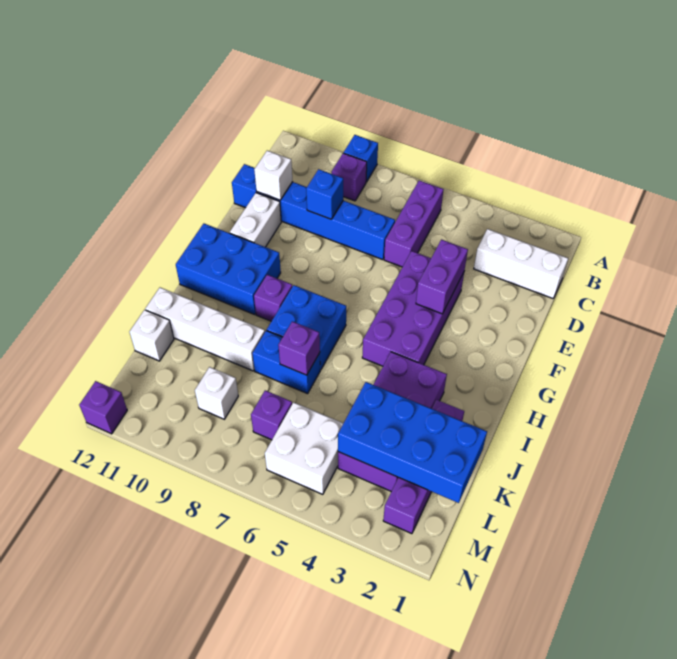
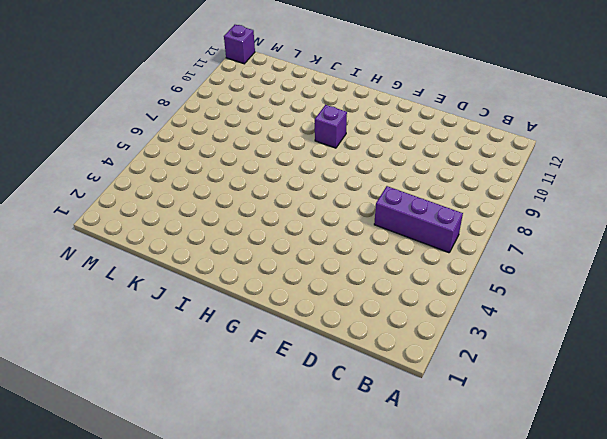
none -> blue brick A9 level 1
none -> purple brick B9 level 1
none -> white brick C1:C3 level 1

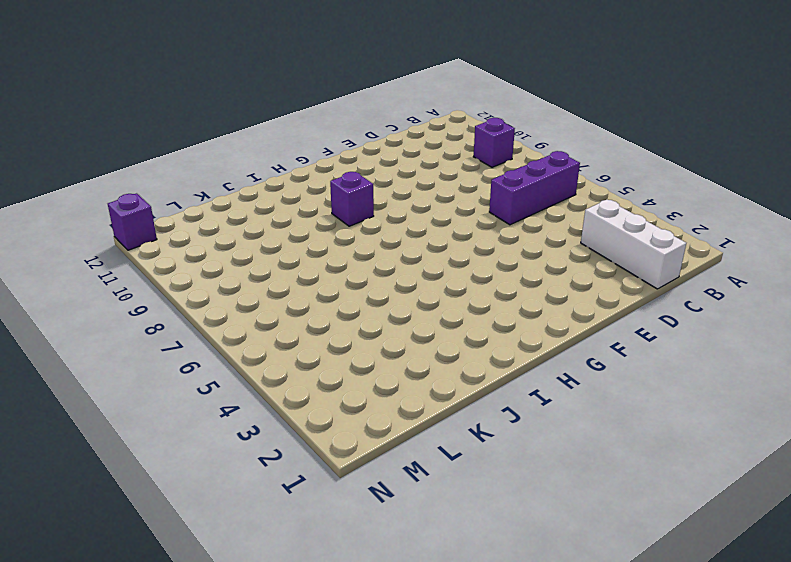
none -> blue brick A9 level 1
none -> blue brick D7:D12 level 1
none -> purple brick E4:H5 level 1

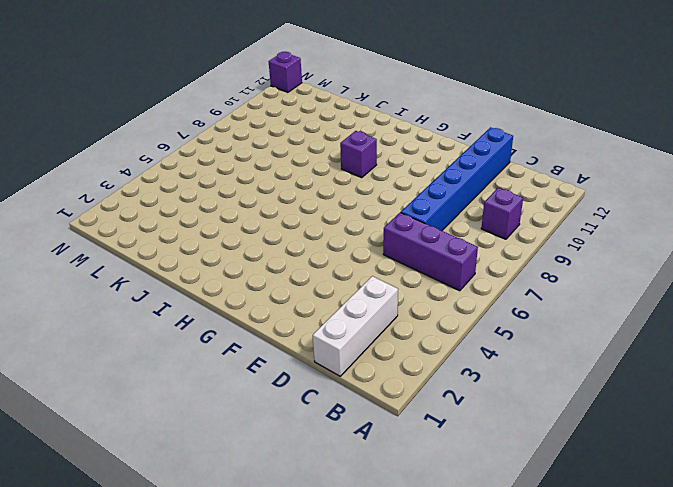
none -> blue brick A9 level 1
none -> purple brick E4:H5 level 1
none -> white brick E11:F11 level 1

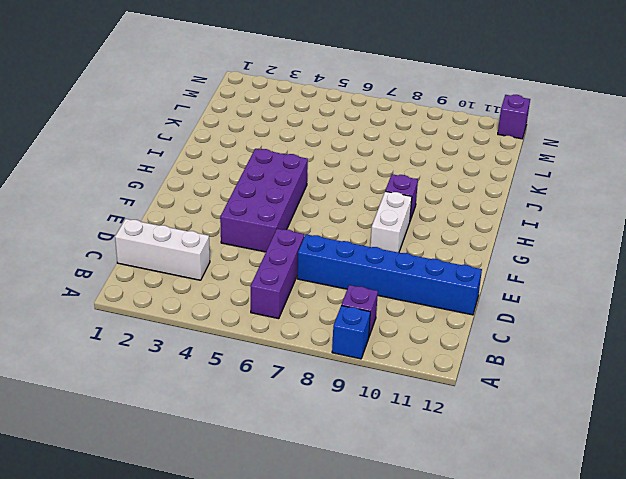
white brick F9:G9 level 1 -> white brick E11:F11 level 1
none -> blue brick G10:H12 level 1
none -> blue brick H7:I8 level 1
none -> purple brick I3:L4 level 1

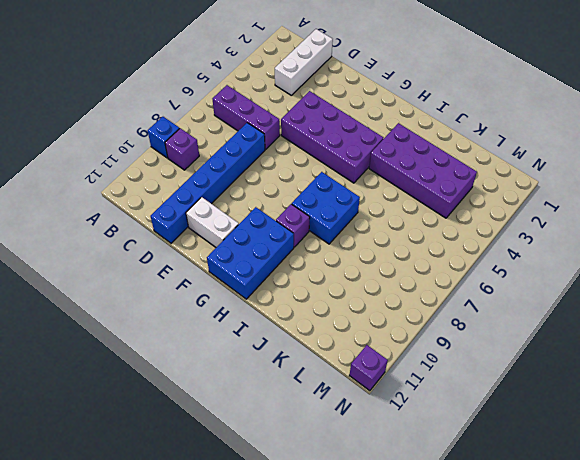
none -> purple brick J2:M2 level 1
none -> blue brick J7:J8 level 1
none -> white brick J9:J12 level 1

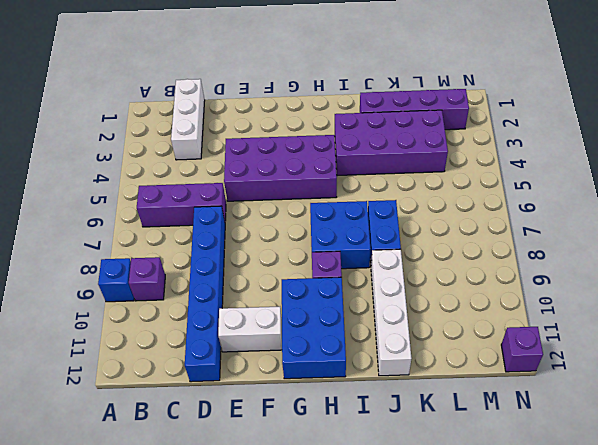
none -> white brick K12 level 1
none -> white brick L5:M6 level 1
none -> purple brick L7 level 1

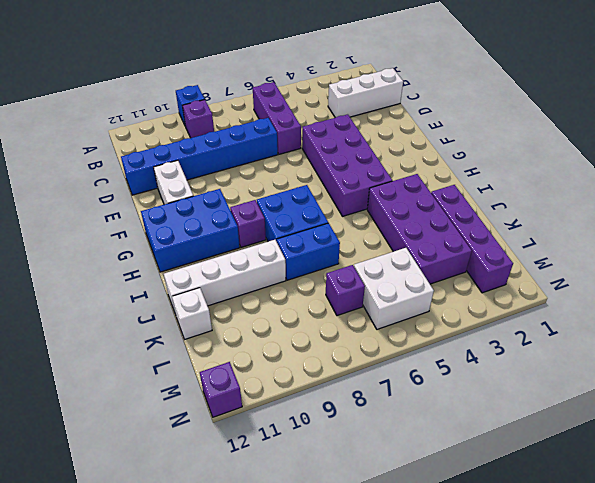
none -> white brick L9 level 1
none -> blue brick D9 level 2
none -> white brick D11 level 2

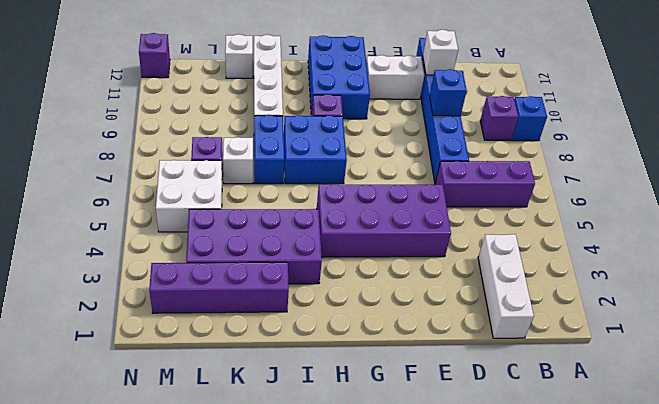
white brick K7 level 1 -> white brick L9 level 1
none -> purple brick E4:F4 level 2
none -> purple brick J7 level 2
none -> blue brick K1:L4 level 2

